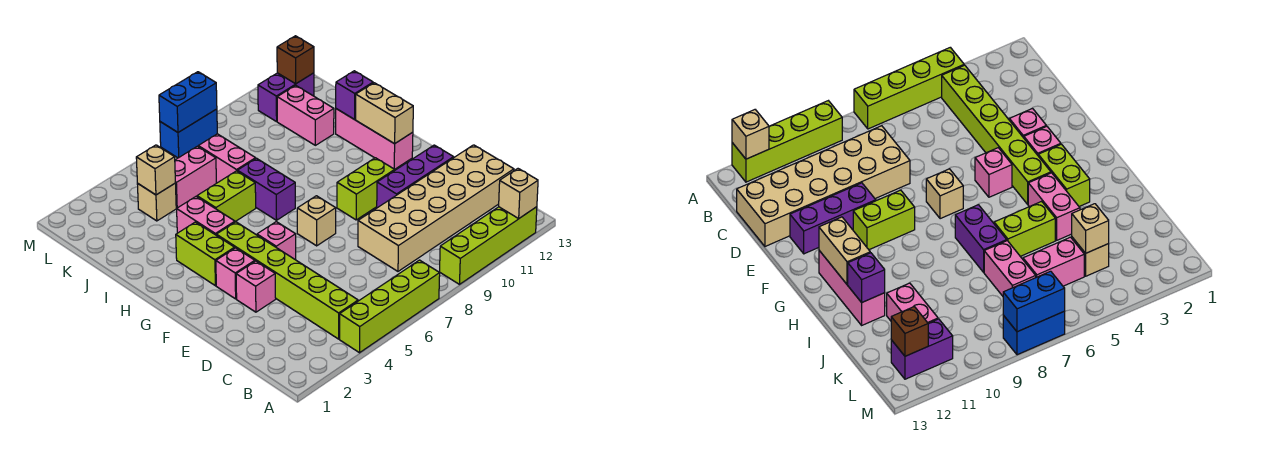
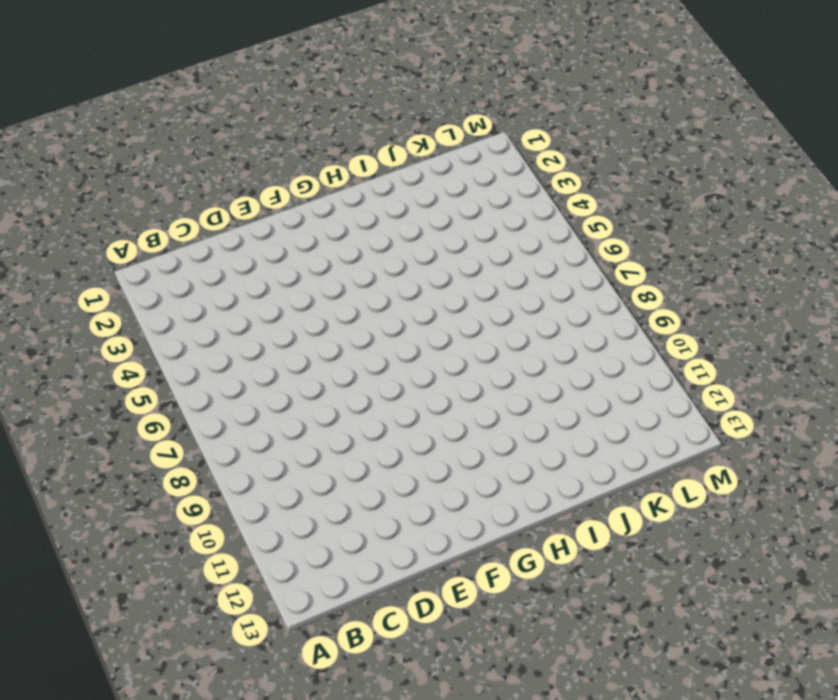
none -> lime brick A4:A7 level 1
none -> lime brick A9:A12 level 1
none -> lime brick B4:G4 level 1

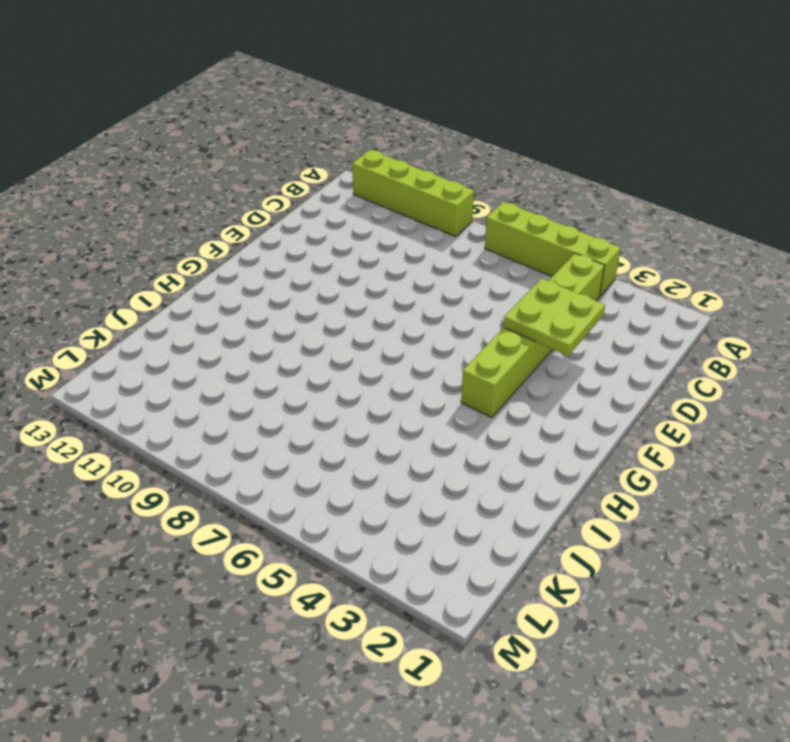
lime plate D3:E4 level 2 -> none
none -> tan brick C8:D13 level 1
none -> pink brick E3 level 1
none -> purple brick E10:E12 level 1

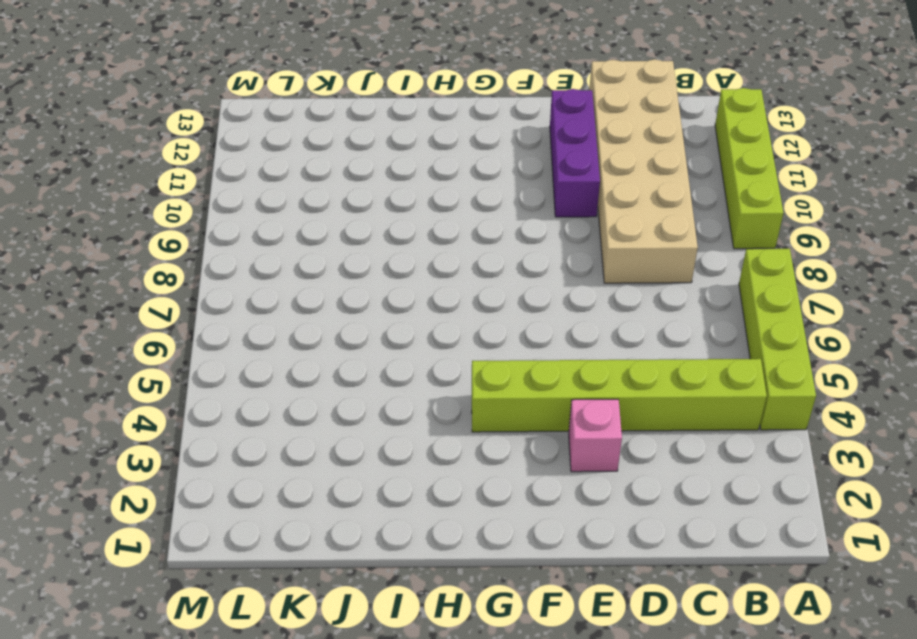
none -> pink brick F3 level 1
none -> pink brick F5 level 1
none -> tan brick F7 level 1

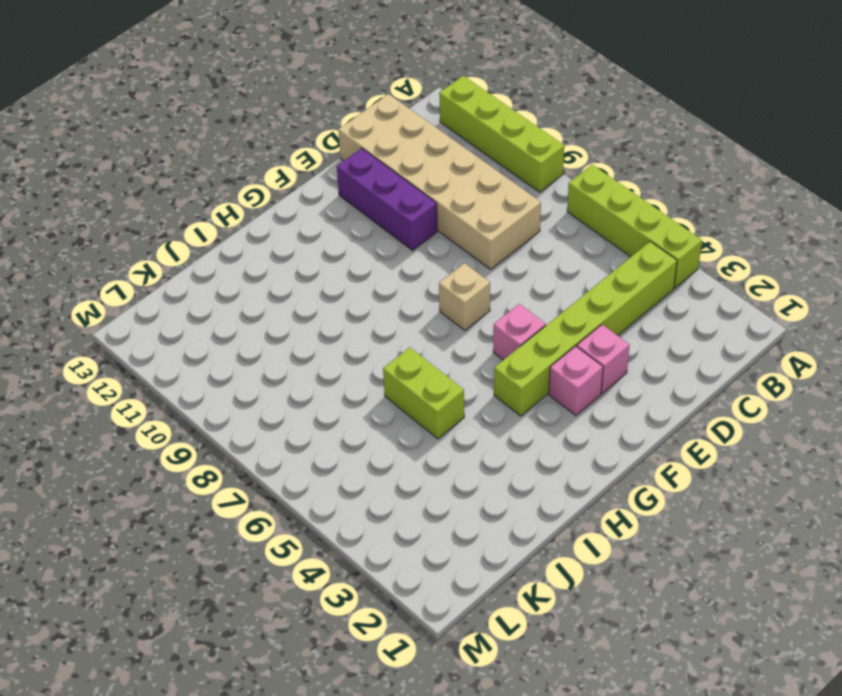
none -> lime brick F9:F10 level 1
none -> lime brick G3:H3 level 1
none -> pink brick G12:I12 level 1

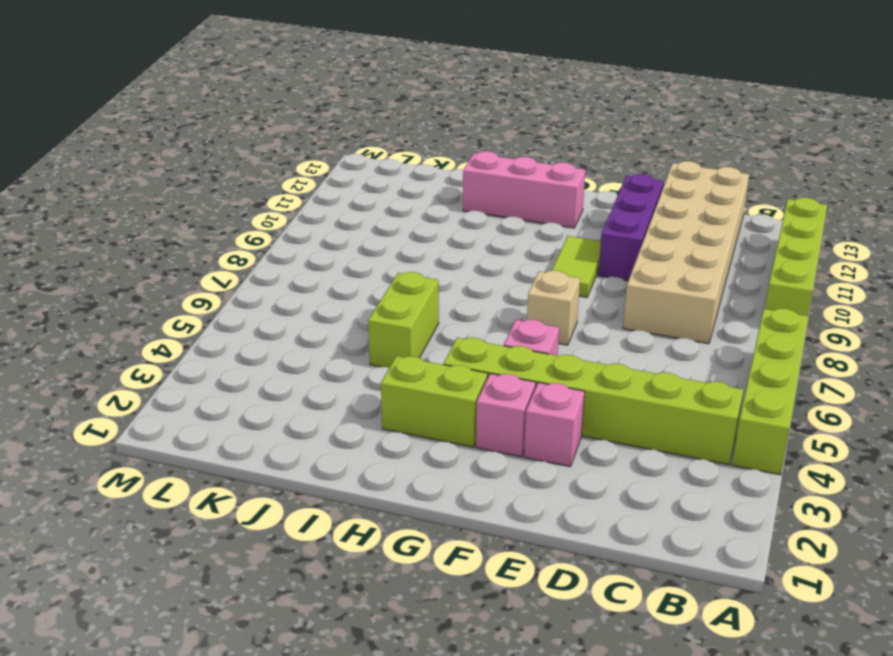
lime tile F9:F10 level 1 -> lime brick F9:F10 level 1
none -> pink brick H4:I4 level 1
none -> purple brick H7:I7 level 1
none -> pink brick J7:K7 level 1

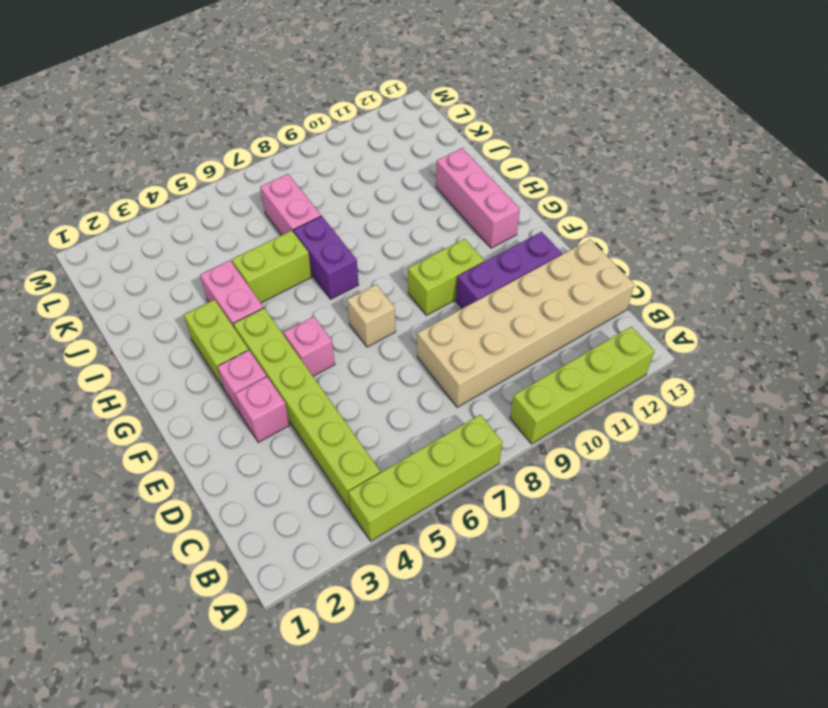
none -> pink brick J11:K11 level 1
none -> tan brick K4 level 1
none -> pink brick K5:K6 level 1

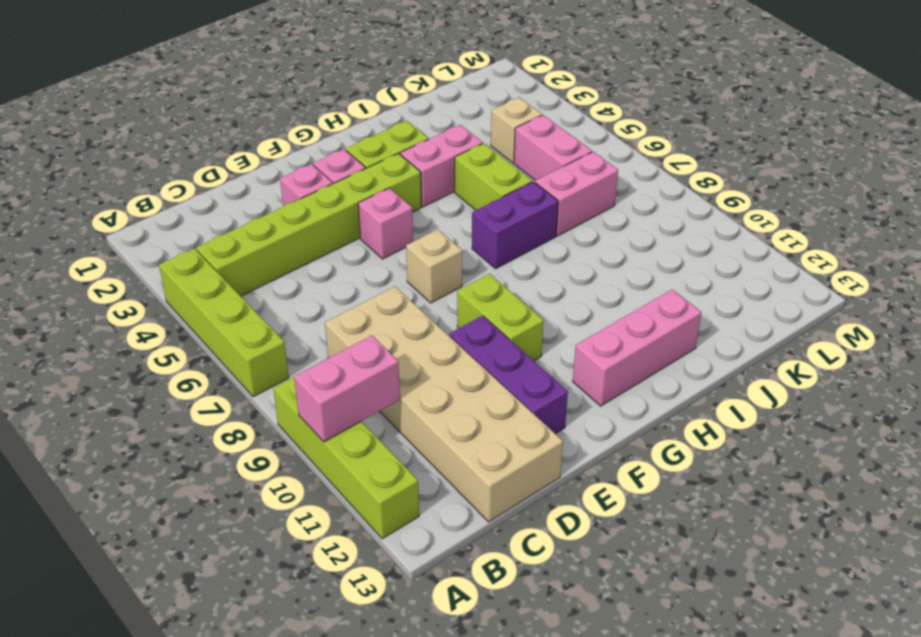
pink brick A10:B10 level 2 -> pink brick J11:K11 level 1
none -> purple brick L11:L12 level 1
none -> blue brick M7:M8 level 1
none -> tan brick A12 level 2

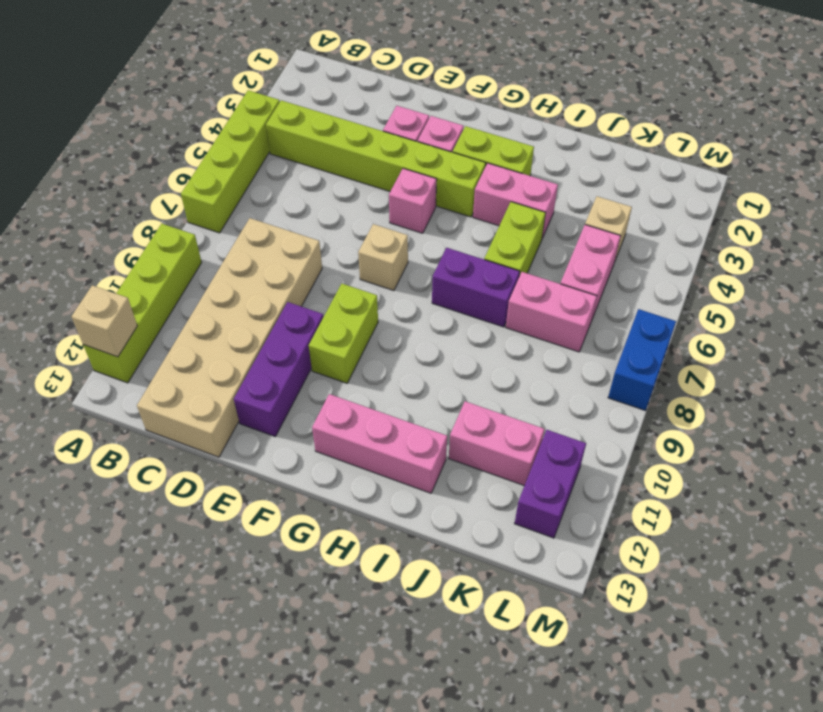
none -> tan brick G12:H12 level 2
none -> purple brick I12 level 2
none -> tan brick K4 level 2

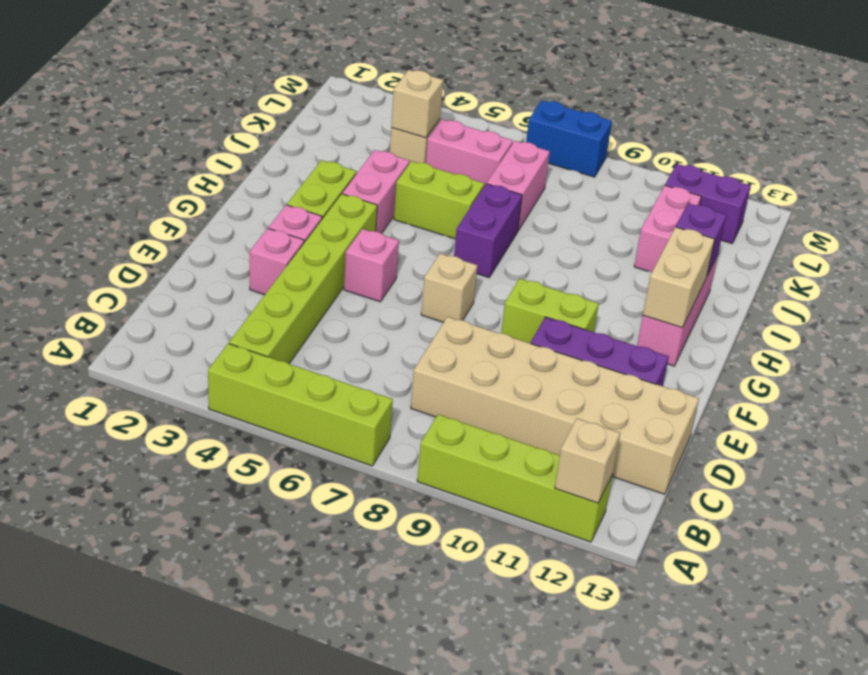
none -> brown brick L12 level 2
none -> blue brick M7:M8 level 2

